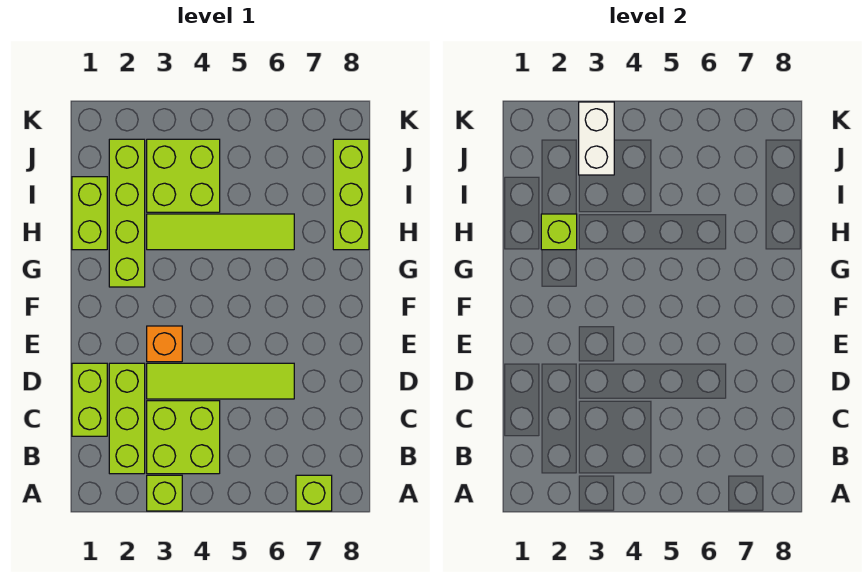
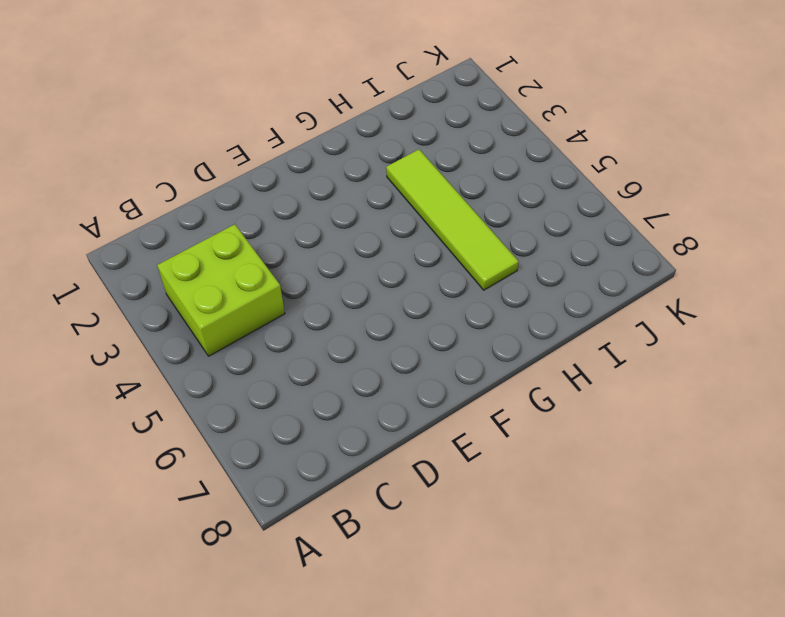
none -> lime brick A3 level 1
none -> lime brick A7 level 1
none -> lime brick B2:D2 level 1

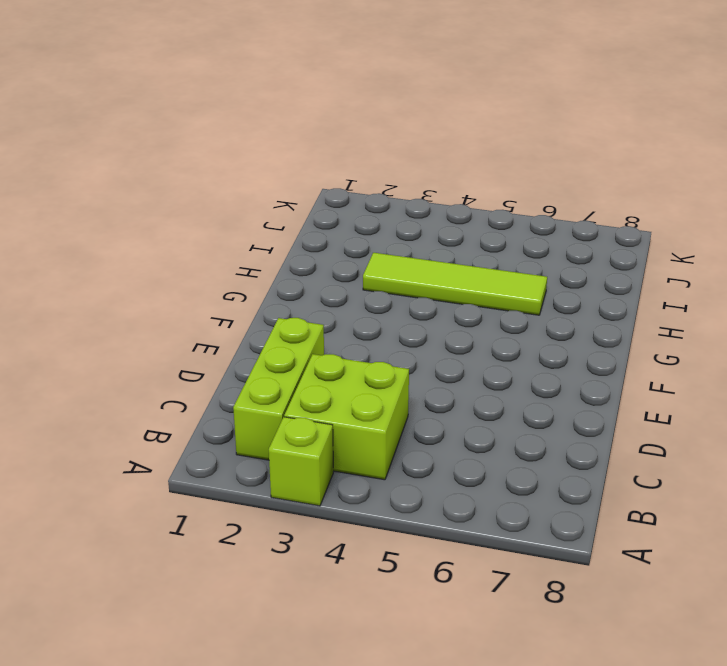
none -> lime brick A7 level 1
none -> lime brick C1:D1 level 1
none -> lime tile D3:D6 level 1

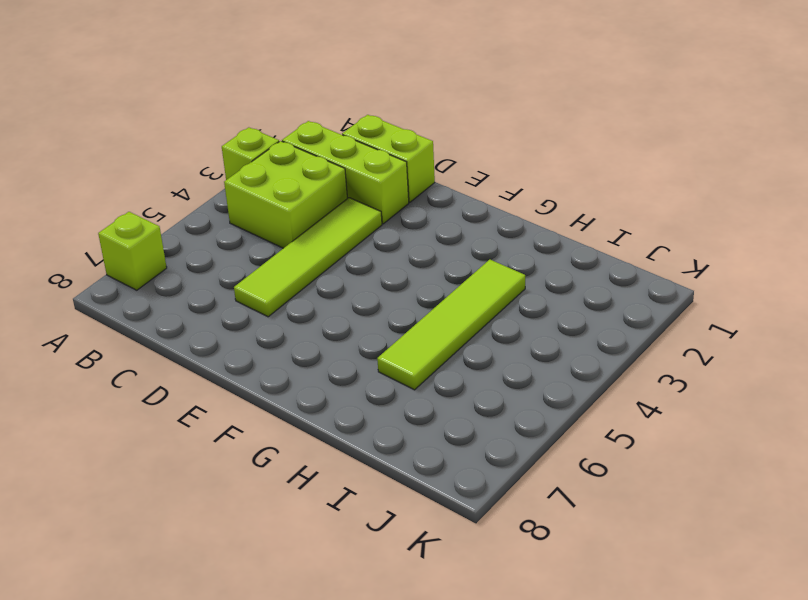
none -> orange brick E3 level 1
none -> lime brick G2:J2 level 1
none -> lime brick H1:I1 level 1

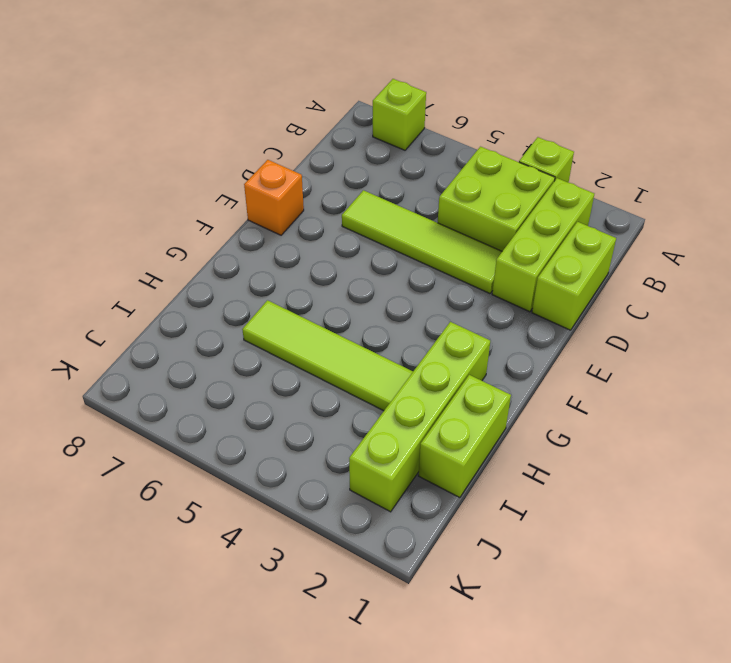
orange brick E8 level 1 -> orange brick E3 level 1
none -> lime brick H8:J8 level 1
none -> lime brick I3:J4 level 1
none -> lime brick H2 level 2

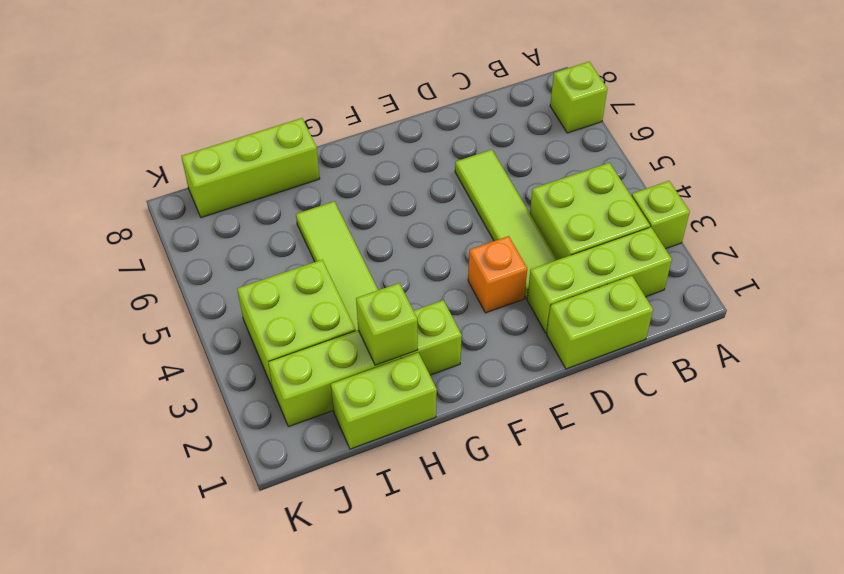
none -> white brick J3:K3 level 2

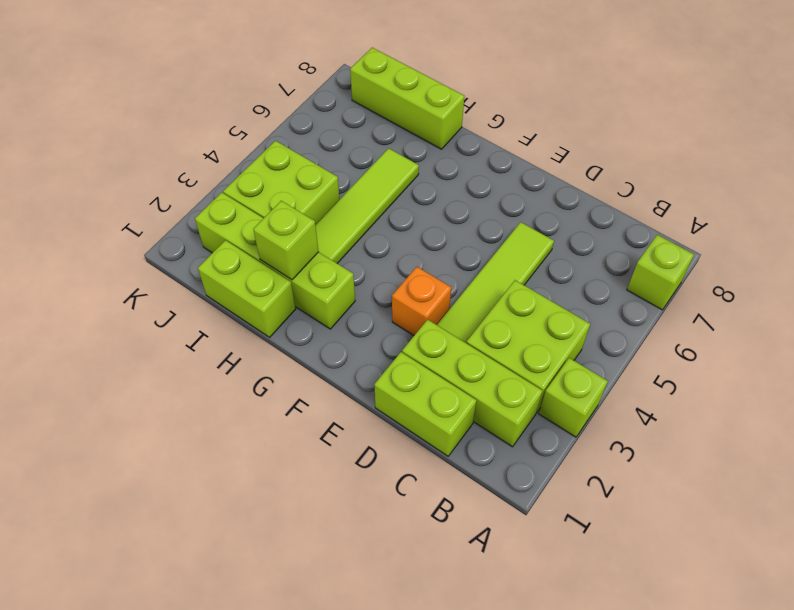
none -> white brick J3:K3 level 2

